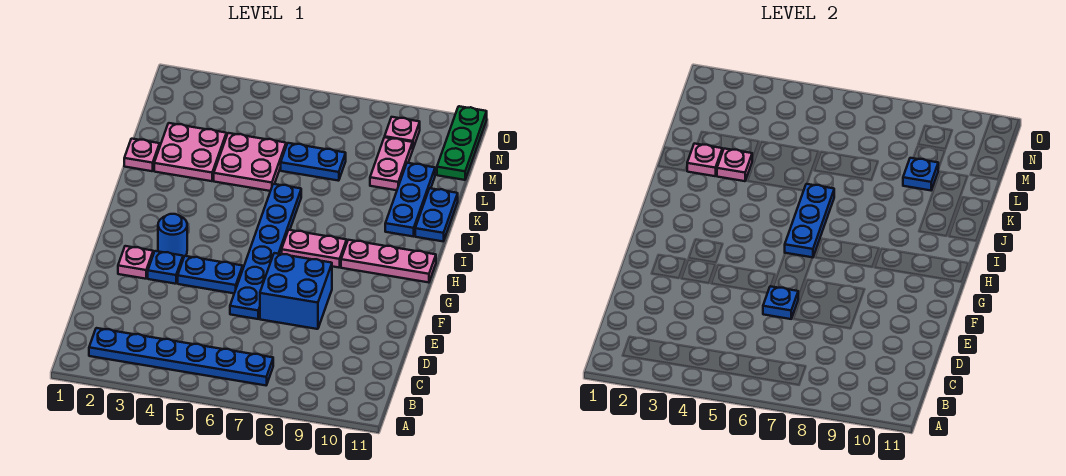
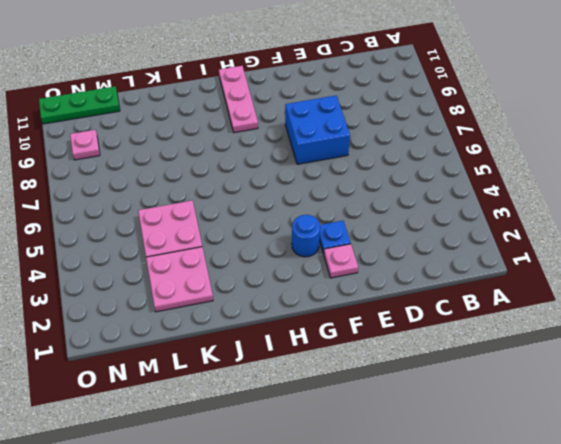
none -> blue plate B2:B7 level 1
none -> blue plate E6:J6 level 1
none -> blue plate F4:F5 level 1

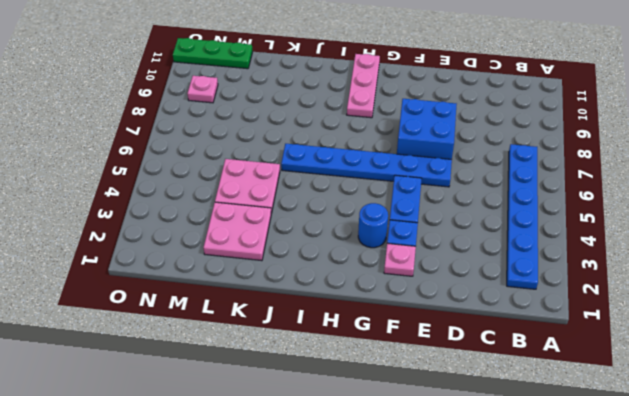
none -> pink plate H7:H8 level 1
none -> blue plate J10:L10 level 1
none -> blue plate J11:K11 level 1

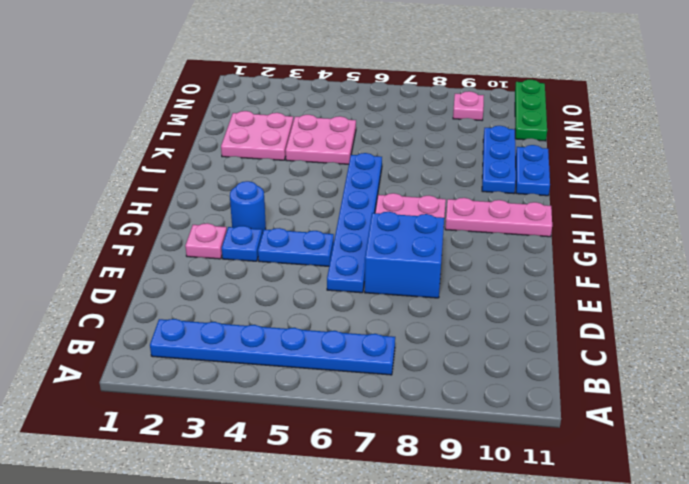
none -> pink plate K1 level 1
none -> blue plate L6:L7 level 1
none -> pink plate L9:M9 level 1

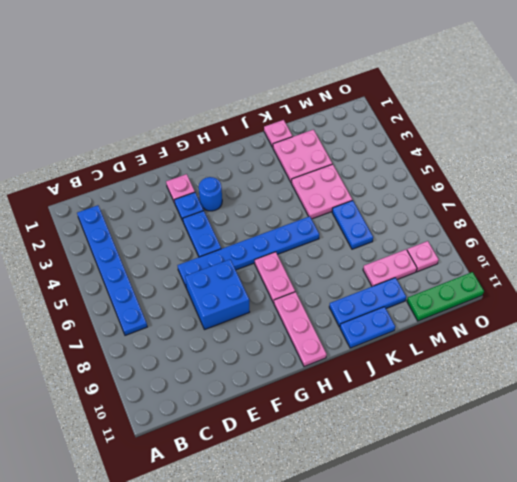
none -> blue plate E6 level 2
none -> blue plate H6:J6 level 2
none -> pink plate K2 level 2

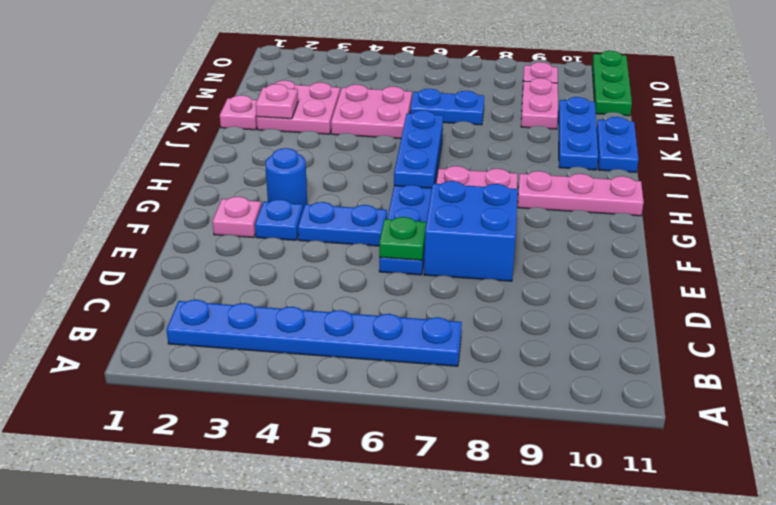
green plate E6 level 2 -> blue plate E6 level 2
none -> pink plate K3 level 2
none -> blue plate L9 level 2

